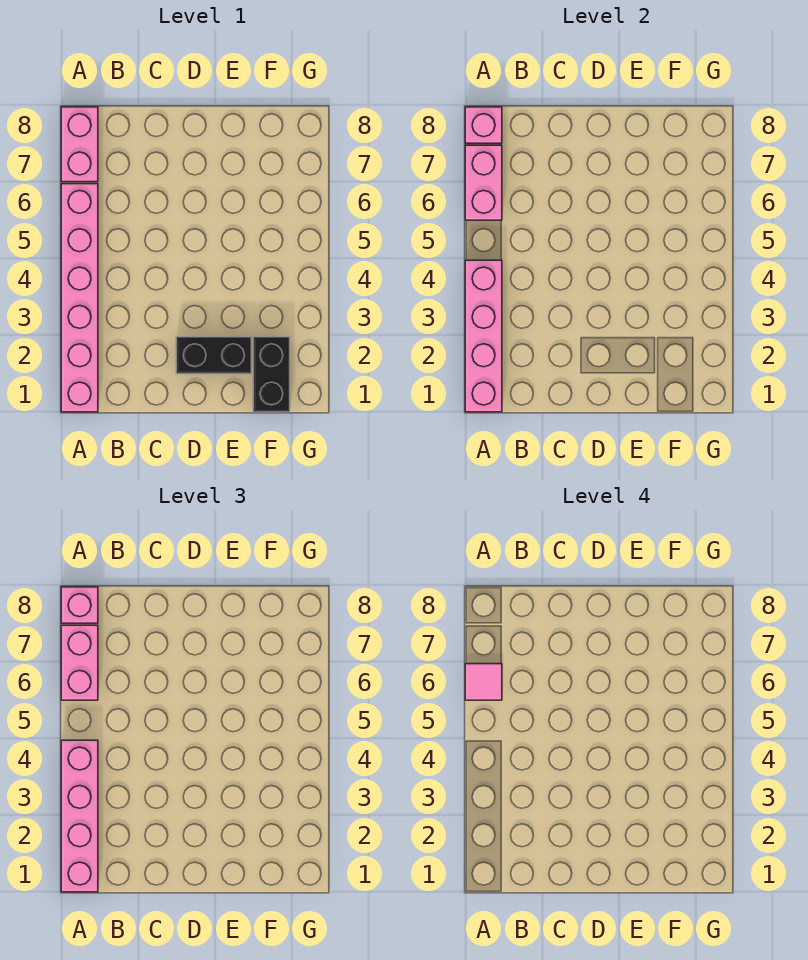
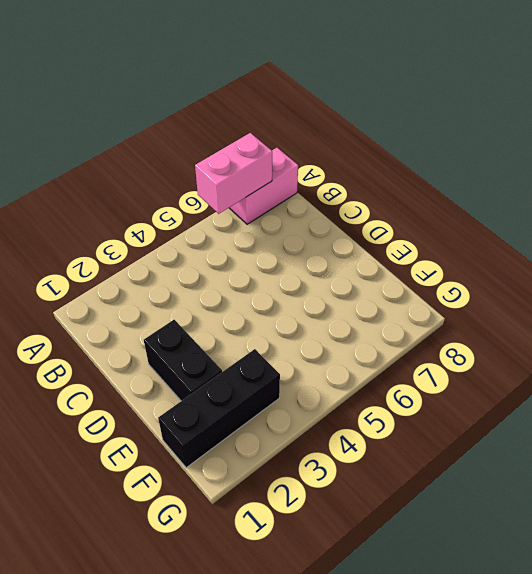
black brick F1:F3 level 1 -> black brick F1:F2 level 1
none -> pink brick A1:A6 level 1
none -> pink brick A1:A4 level 2

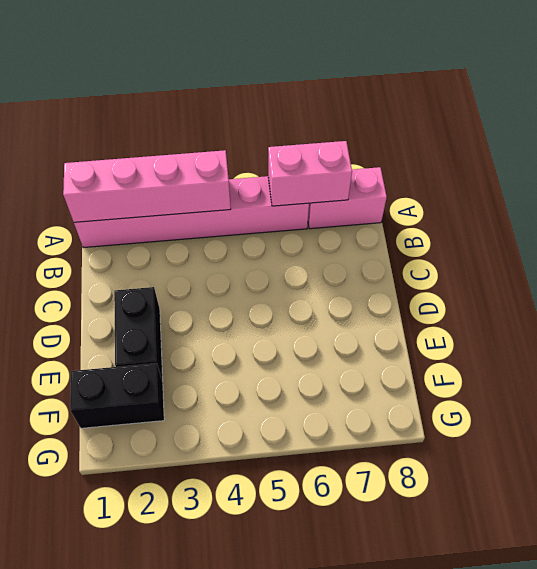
none -> pink brick A8 level 2
none -> pink brick A1:A4 level 3

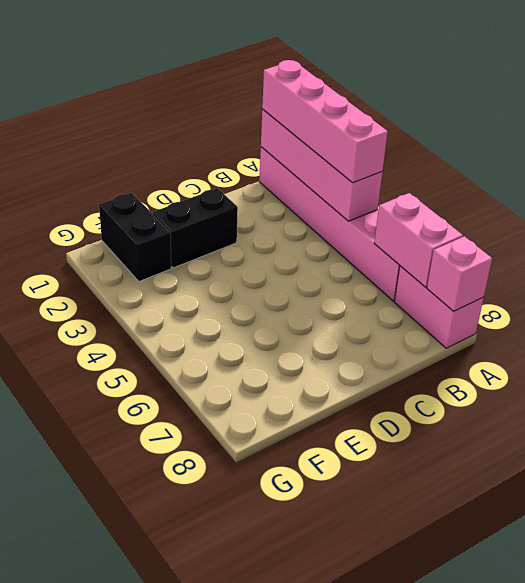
none -> pink brick A6:A7 level 3
none -> pink brick A8 level 3

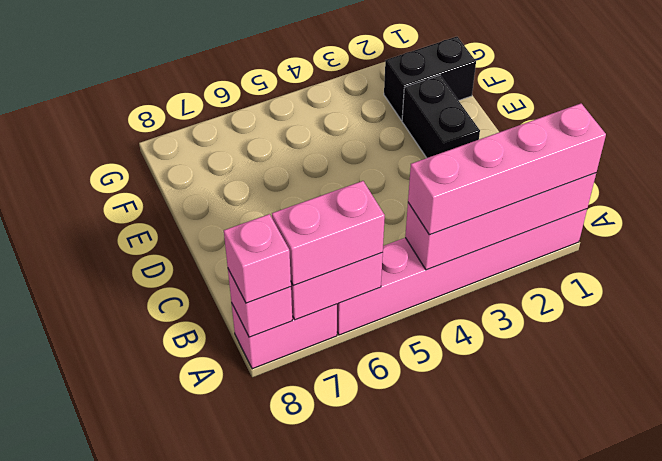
none -> pink tile A6 level 4

